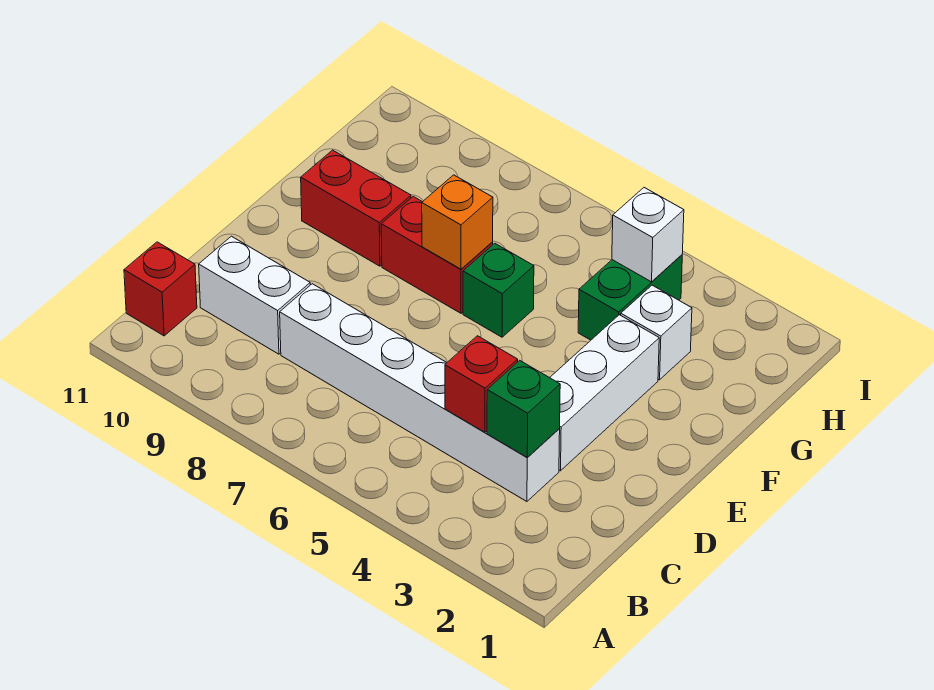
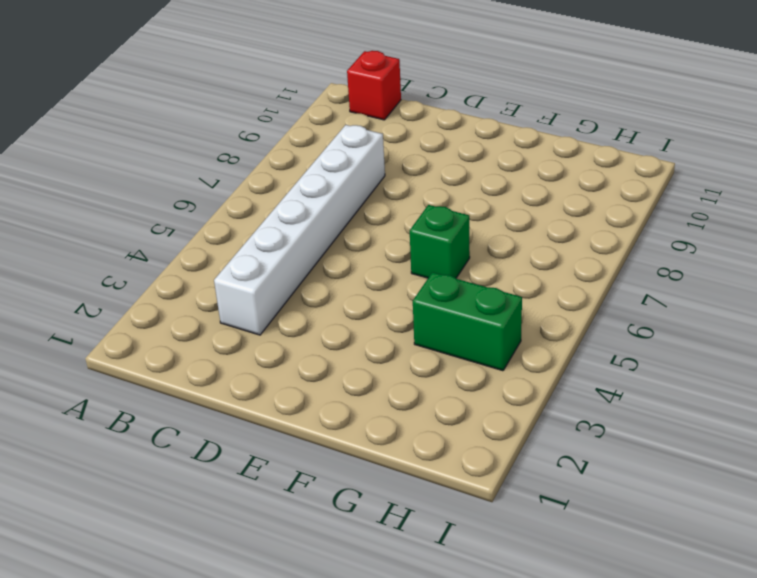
none -> white brick C9:C10 level 1
none -> white brick D3:F3 level 1
none -> red brick F7:F8 level 1

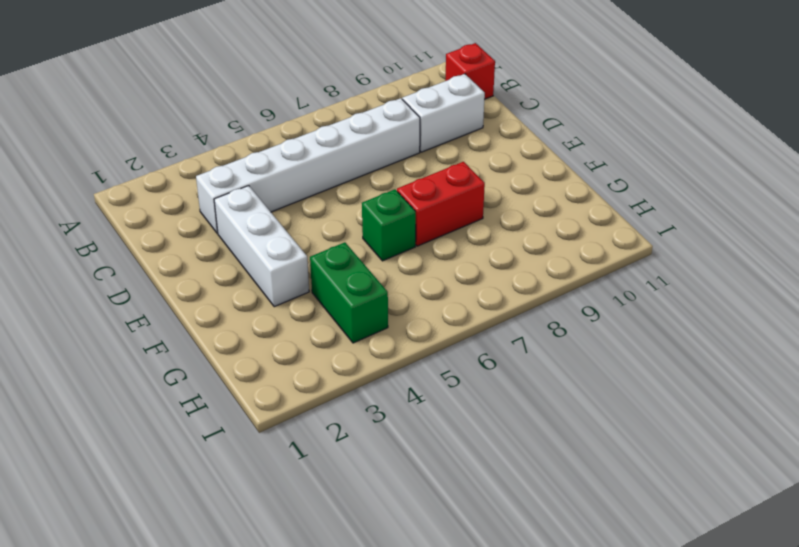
none -> red brick F9:F10 level 1
none -> white brick G3 level 1
none -> green brick C3 level 2

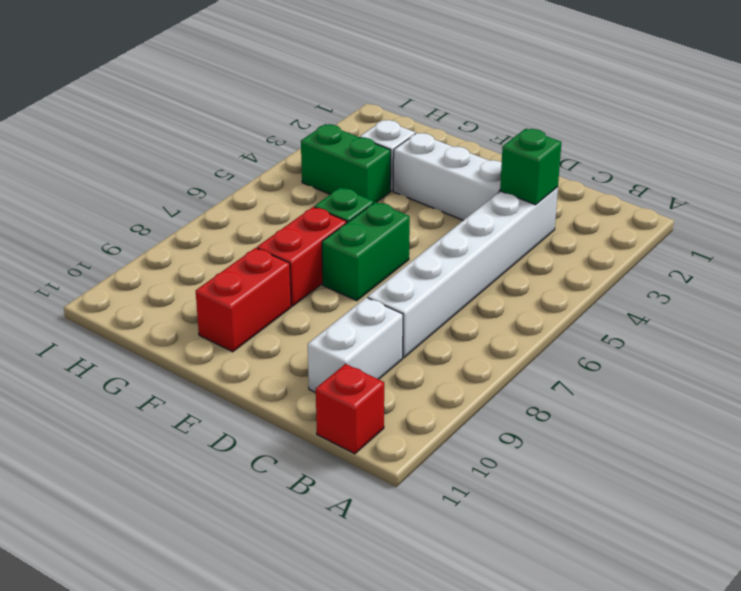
green brick E6:E7 level 1 -> none
none -> red brick C4 level 2
none -> orange brick F7 level 2
none -> white brick H4 level 2

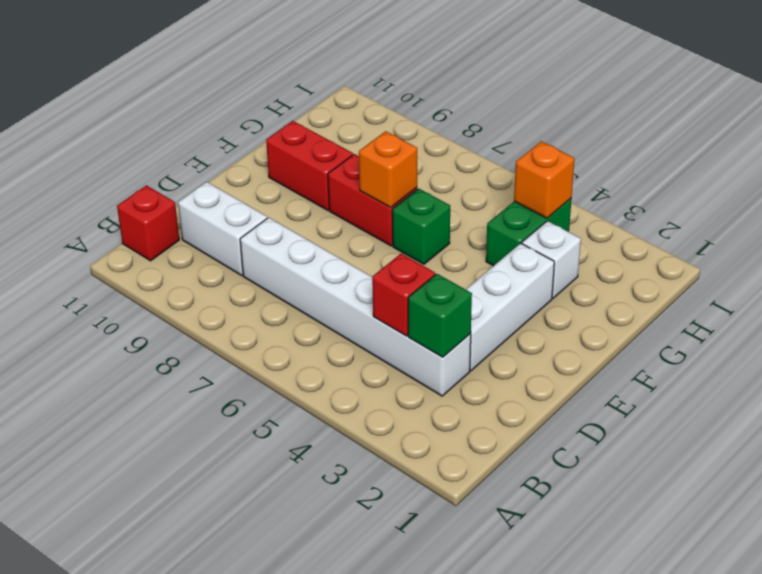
orange brick H4 level 2 -> white brick H4 level 2

